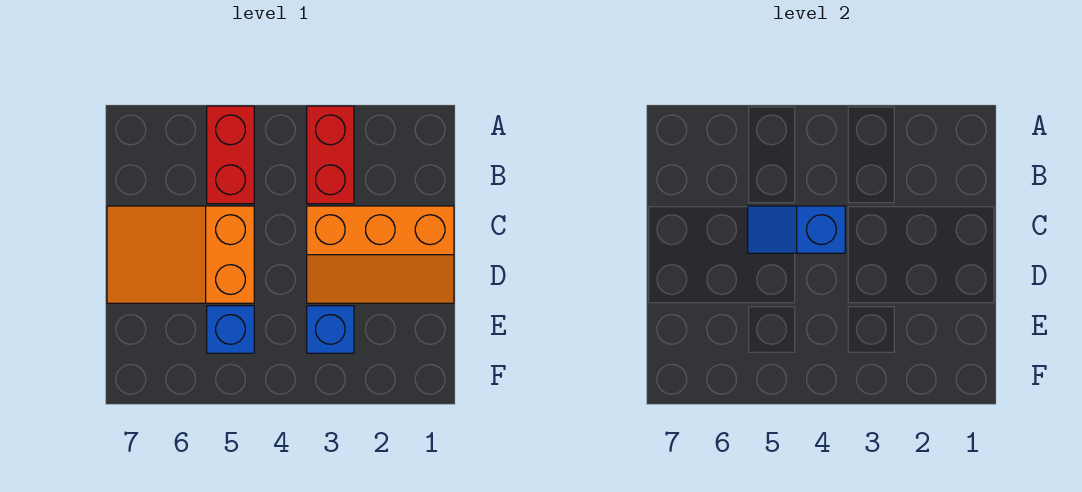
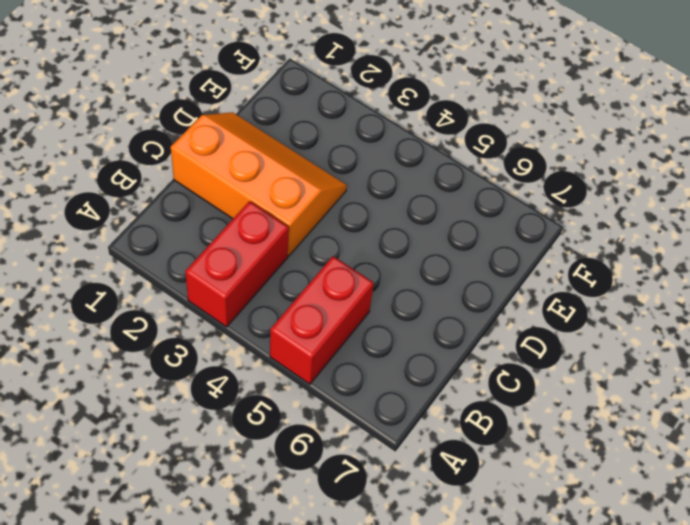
none -> orange slope C5:D7 level 1 top 5
none -> blue brick E3 level 1

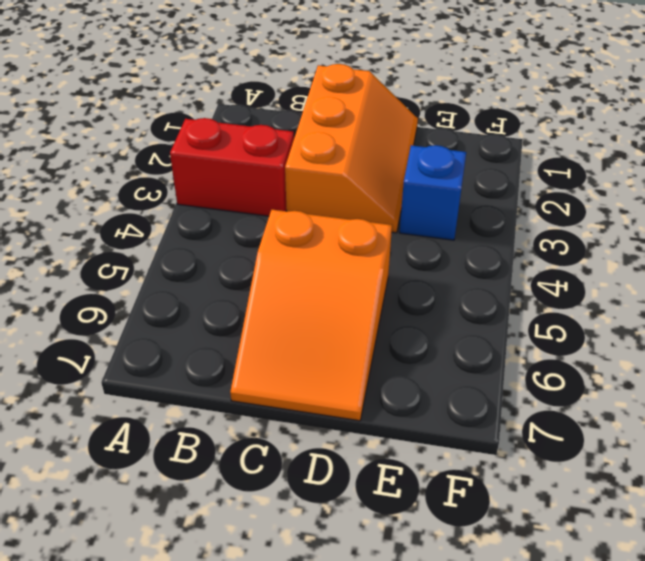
none -> red brick A5:B5 level 1
none -> blue brick E5 level 1

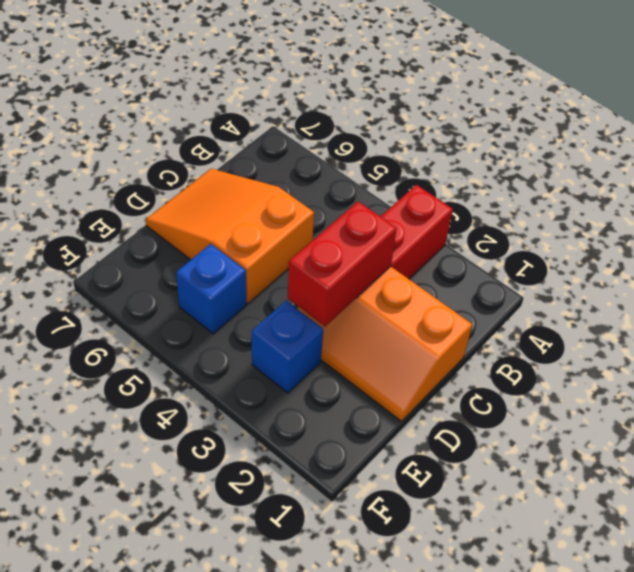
red brick C3:D3 level 2 -> red brick A5:B5 level 1
none -> blue slope C4:C5 level 2 top 4

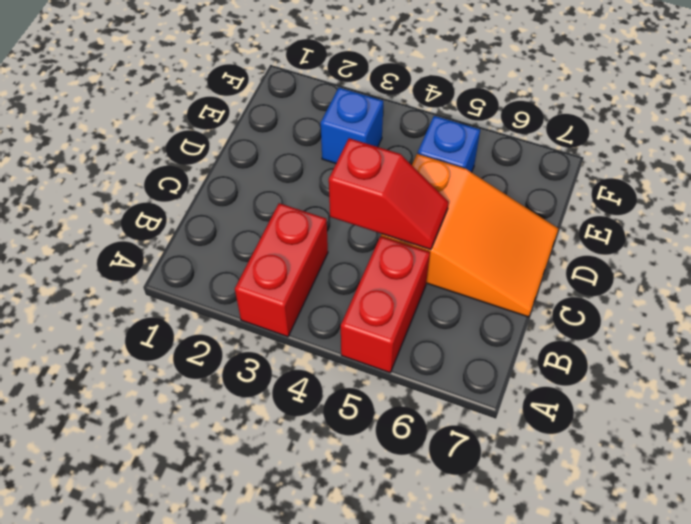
red slope C4:C5 level 2 top 4 -> blue slope C4:C5 level 2 top 4
none -> orange slope C1:D3 level 1 top C

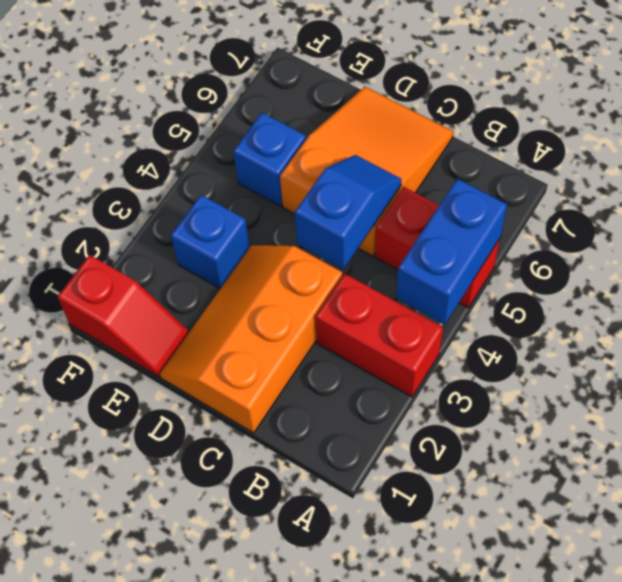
blue brick A4:A5 level 2 -> none
red slope E1:F1 level 1 top F -> none

